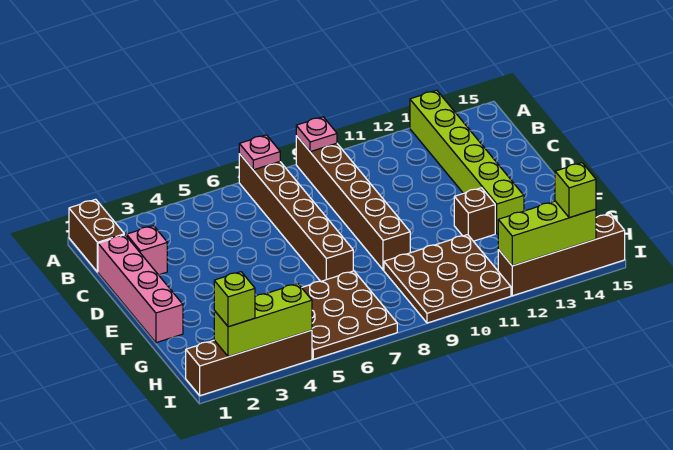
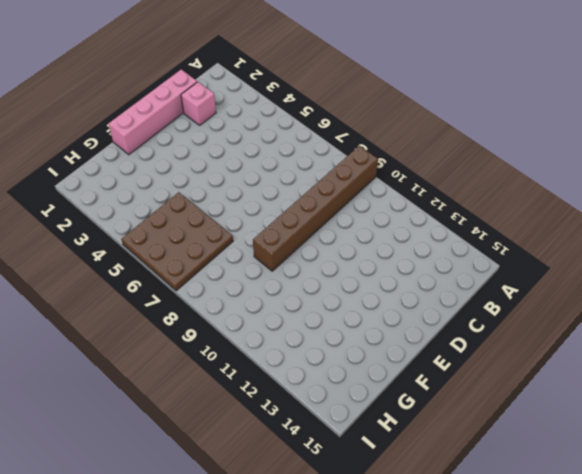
none -> brown brick A1:B1 level 1
none -> brown brick A7:F7 level 1
none -> lime brick A13:F13 level 1

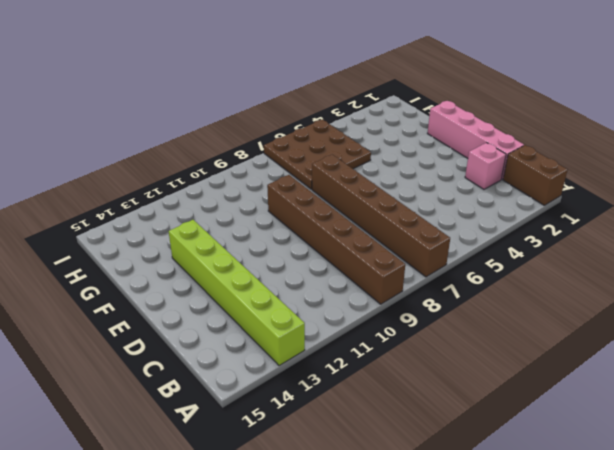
none -> brown brick F12 level 1
none -> brown plate G9:I11 level 1
none -> brown brick I1:I4 level 1

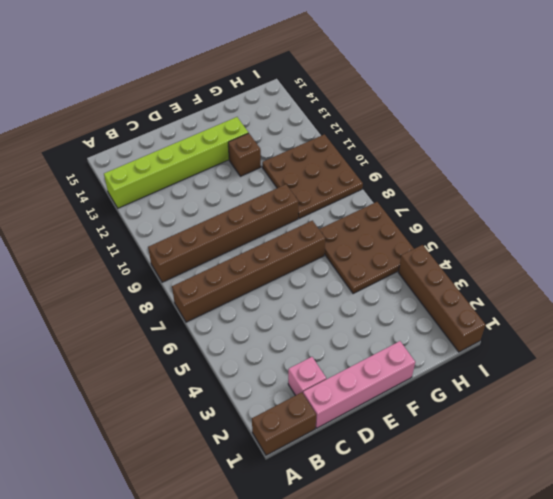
none -> brown brick I12:I15 level 1
none -> pink plate A7 level 2
none -> pink plate A9 level 2

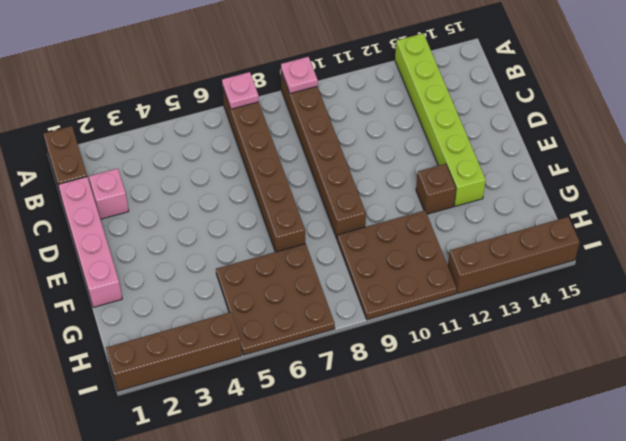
none -> lime brick I2:I4 level 2
none -> lime brick I12:I14 level 2
none -> lime brick I2 level 3

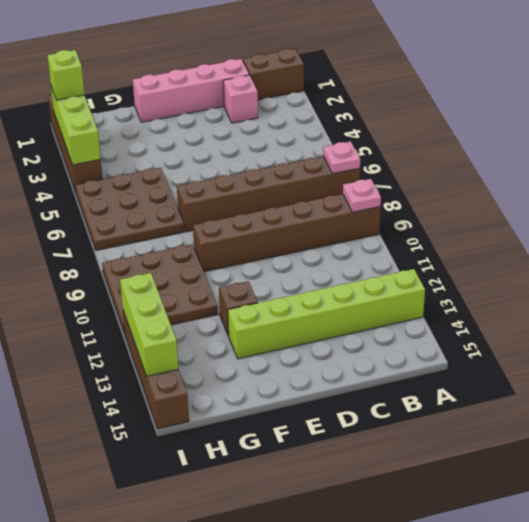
none -> lime brick I14 level 3

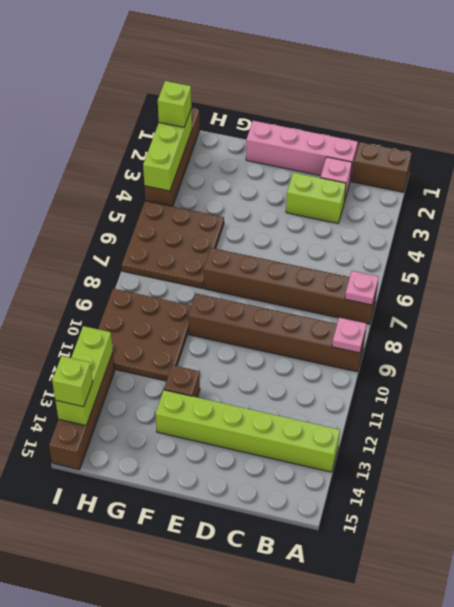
lime brick C3:D3 level 1 -> none

